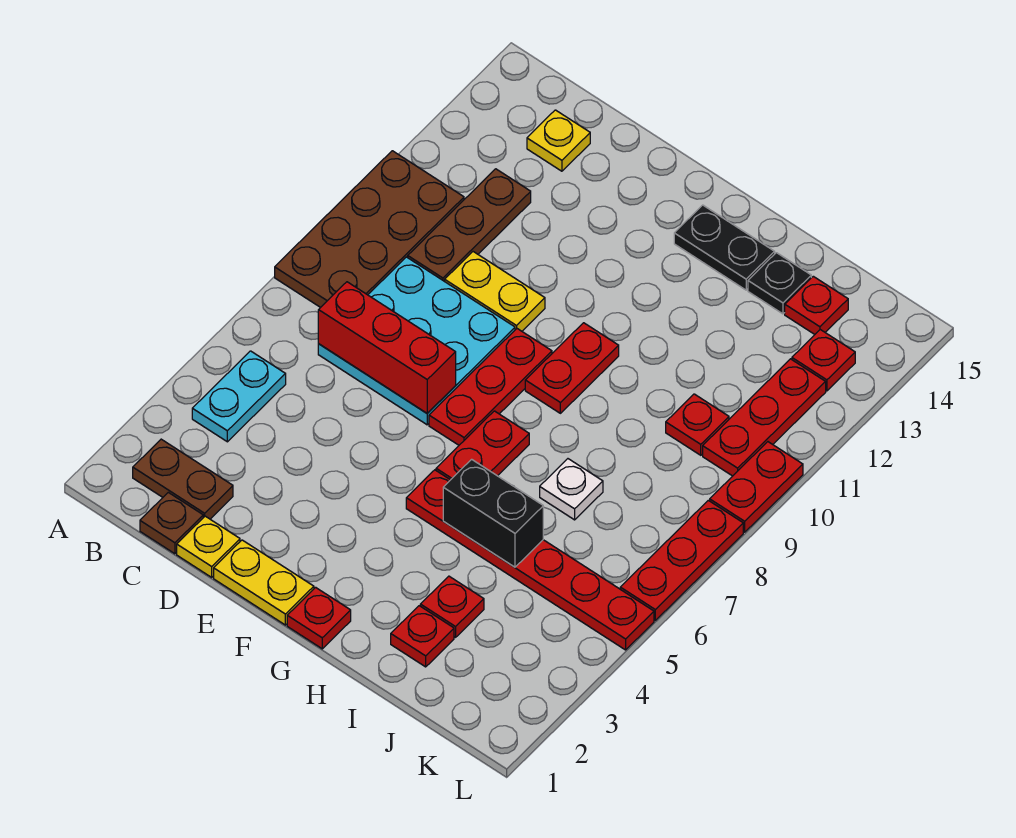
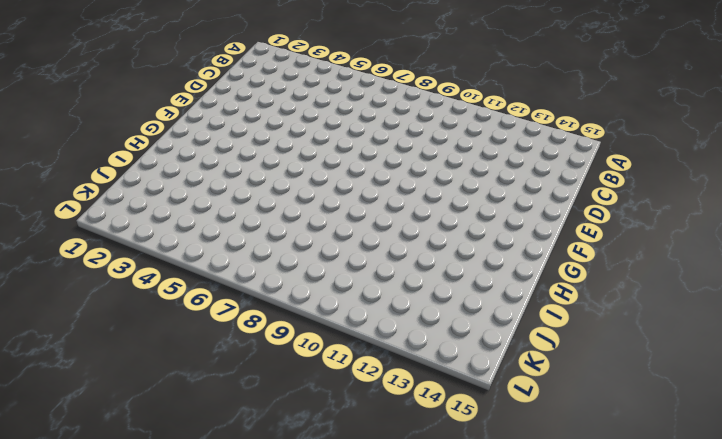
none -> brown plate A8:B11 level 1
none -> brown plate B2:C2 level 1
none -> cyan plate B4:B5 level 1

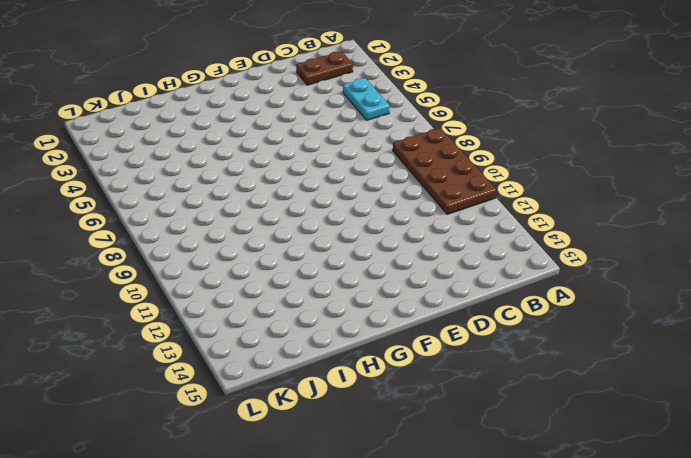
none -> brown plate C1 level 1
none -> cyan plate C7:E9 level 1
none -> brown plate C10:C12 level 1

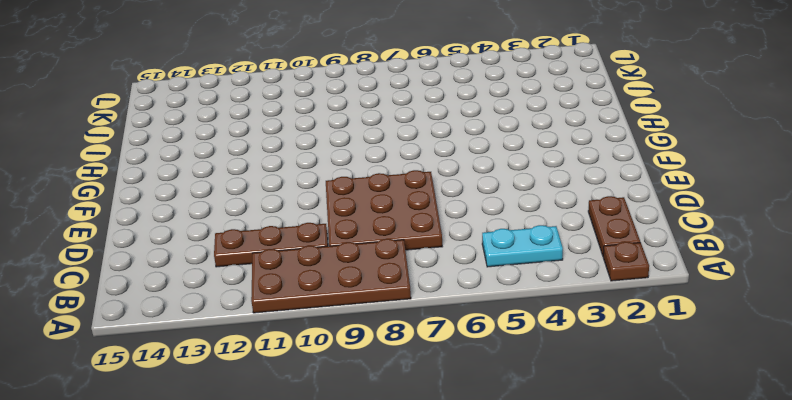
brown plate A2 level 1 -> brown plate C1 level 1
brown plate C7:E9 level 1 -> cyan plate C7:E9 level 1
none -> yellow plate C14 level 1
none -> yellow plate D1 level 1
none -> yellow plate D10:E10 level 1

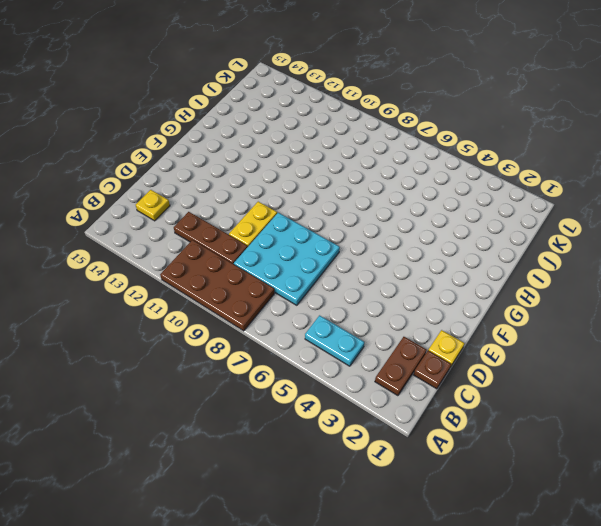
none -> yellow plate E1:F1 level 1
none -> red plate F7:F9 level 1
none -> red plate G1 level 1

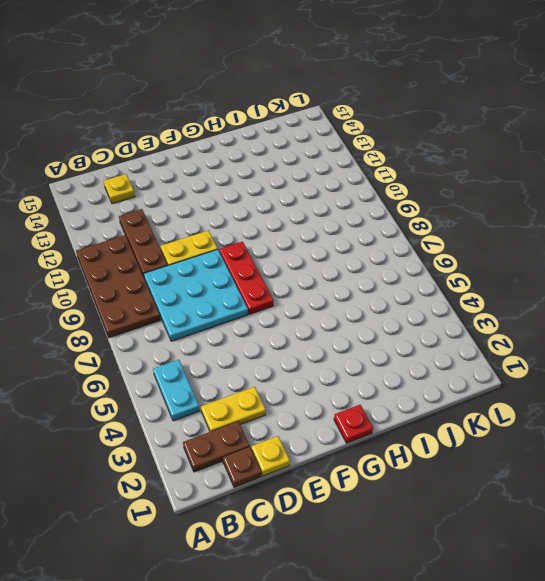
yellow plate C3:D3 level 1 -> yellow plate E1:F1 level 1
none -> red plate G5:L5 level 1
none -> red plate G6:G7 level 1
none -> red plate G9:G10 level 1

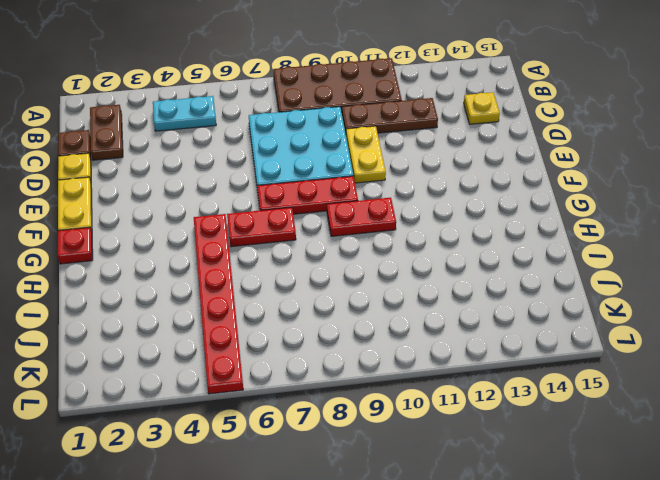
none -> black plate G14:H14 level 1
none -> red plate I2 level 1
none -> red plate I3 level 1

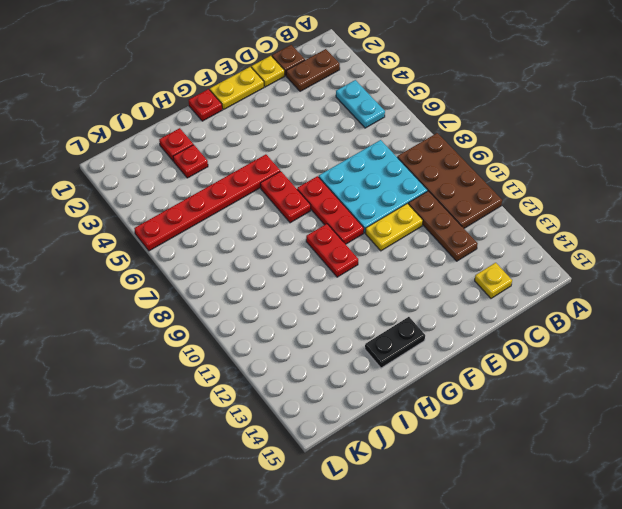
none -> white plate I7 level 1
none -> black plate I14 level 1
none -> red plate J10 level 1

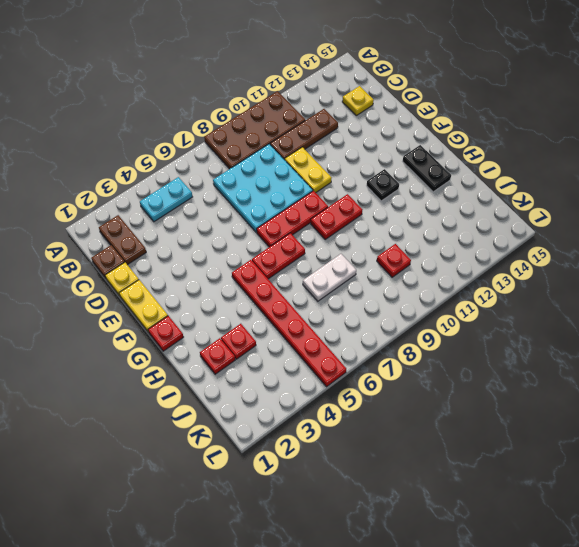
black plate G12 level 1 -> black plate I14 level 1
white plate I7:I8 level 1 -> white plate I7 level 1
none -> red plate J14 level 1
none -> red plate K10:K12 level 1
none -> red plate K13 level 1

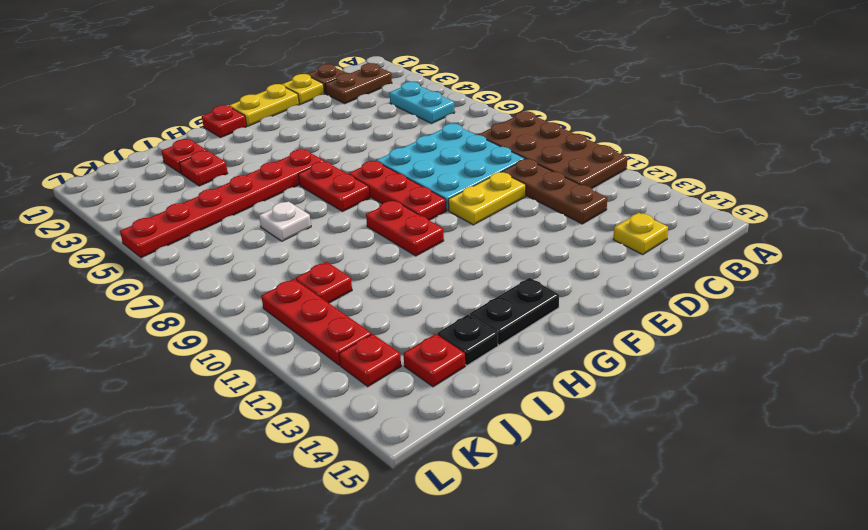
none -> red plate L6:L8 level 1
none -> red plate L9:L10 level 1
none -> red brick C7:E7 level 2

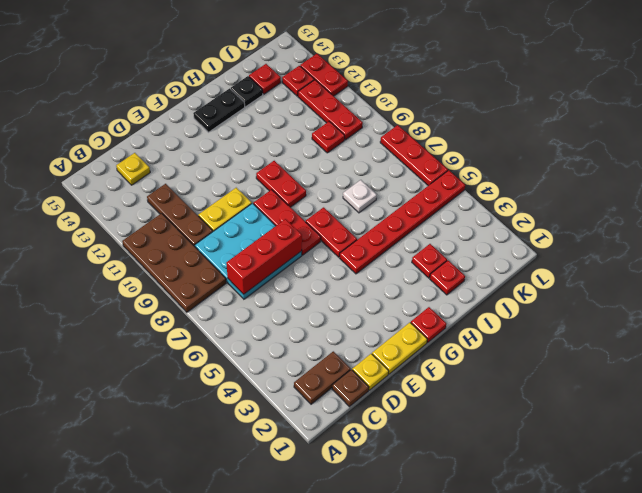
red plate L12:L13 level 1 -> red plate L9:L10 level 1
none -> cyan plate B4:B5 level 1
none -> black brick H5:I5 level 2

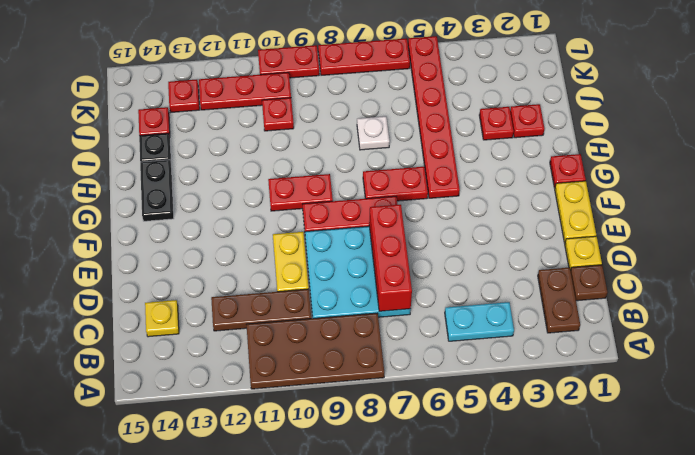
none -> black brick H5:I5 level 2

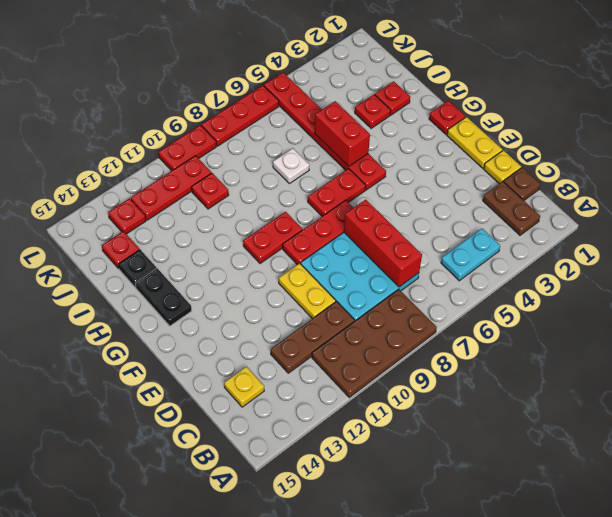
red brick H5:I5 level 2 -> black brick H5:I5 level 2

